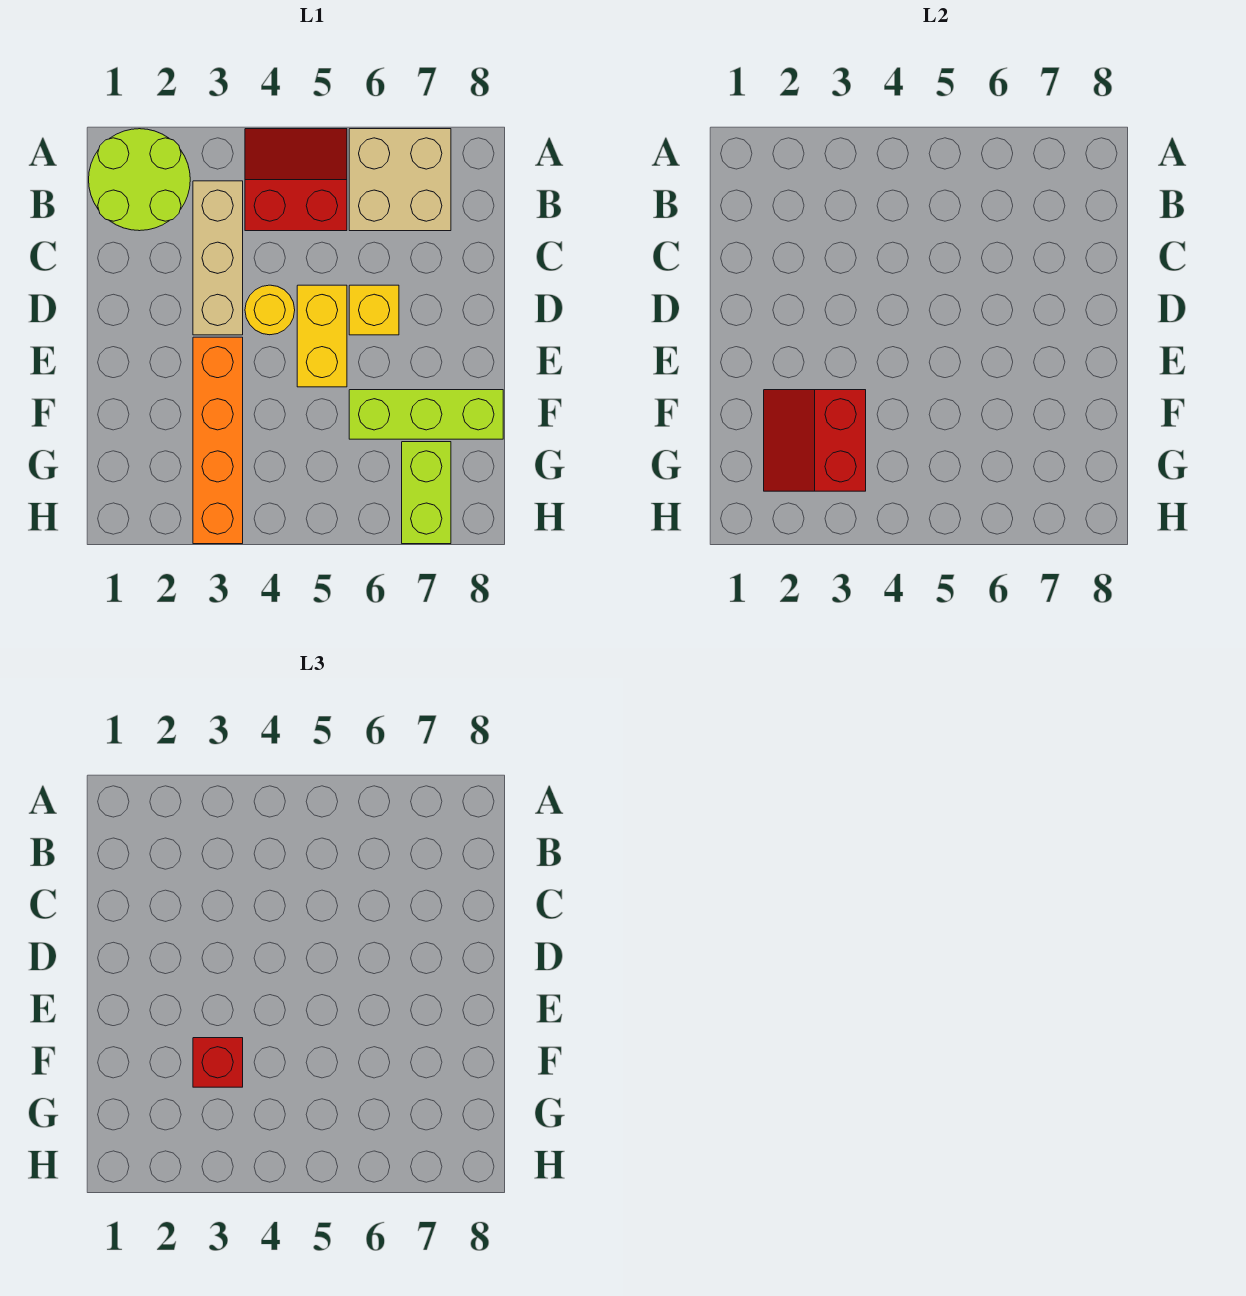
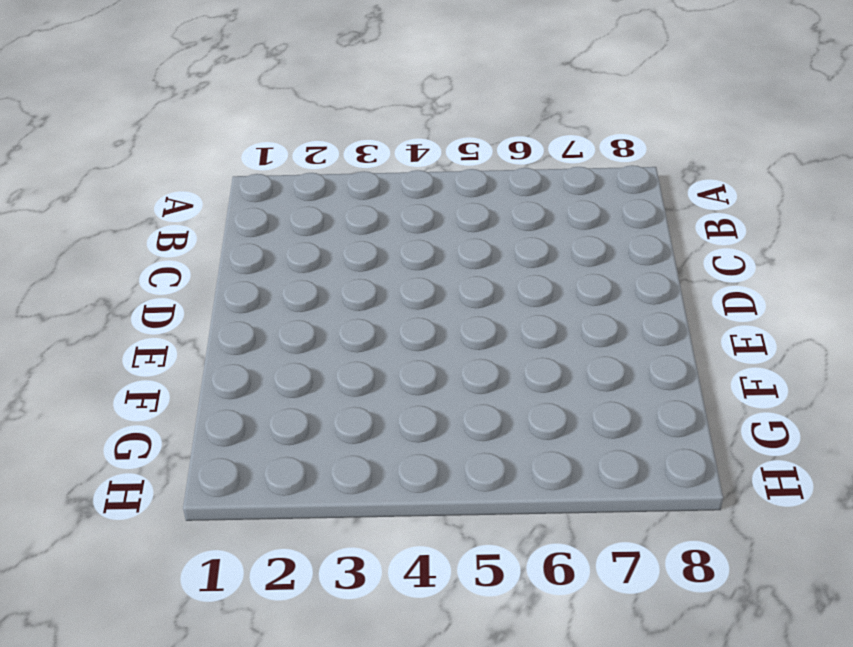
none -> lime round brick A1:B2 level 1
none -> red slope A4:B5 level 1 top B
none -> tan brick A6:B7 level 1

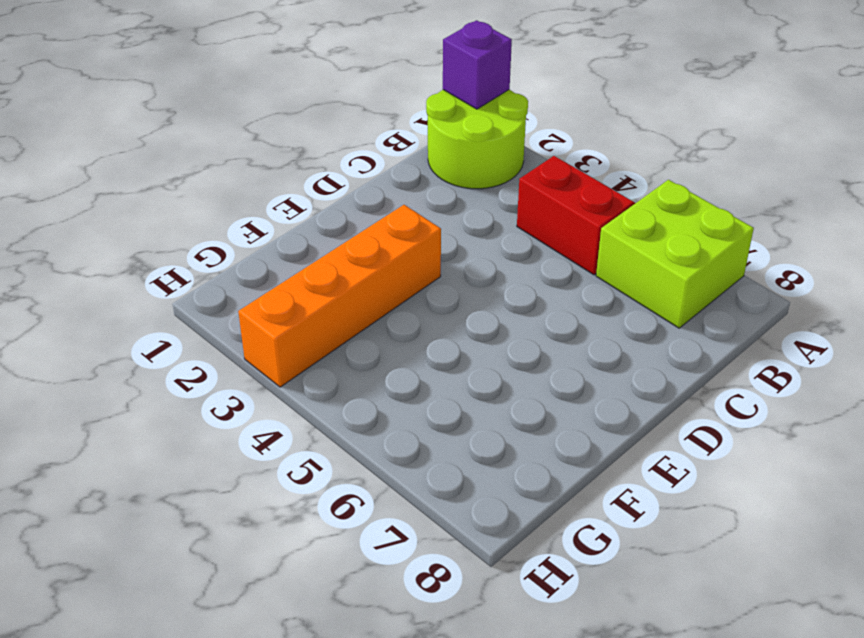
purple brick A1 level 2 -> none
lime brick A6:B7 level 1 -> tan brick A6:B7 level 1
none -> tan brick B3:D3 level 1
none -> yellow round brick D4 level 1
none -> yellow brick D5:E5 level 1

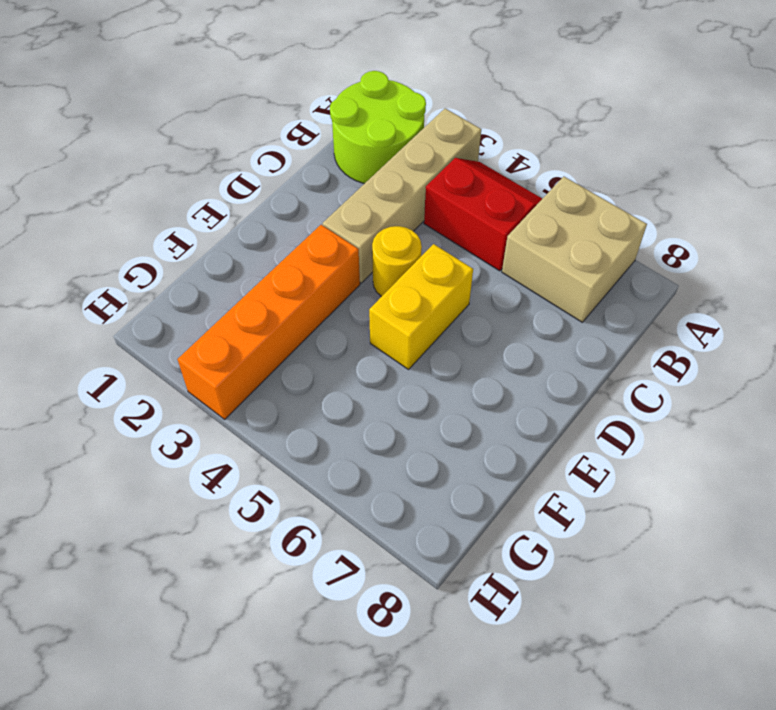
tan brick A3:D3 level 1 -> tan brick B3:D3 level 1
none -> yellow brick D6 level 1
none -> lime brick F6:F8 level 1
none -> lime brick G7:H7 level 1

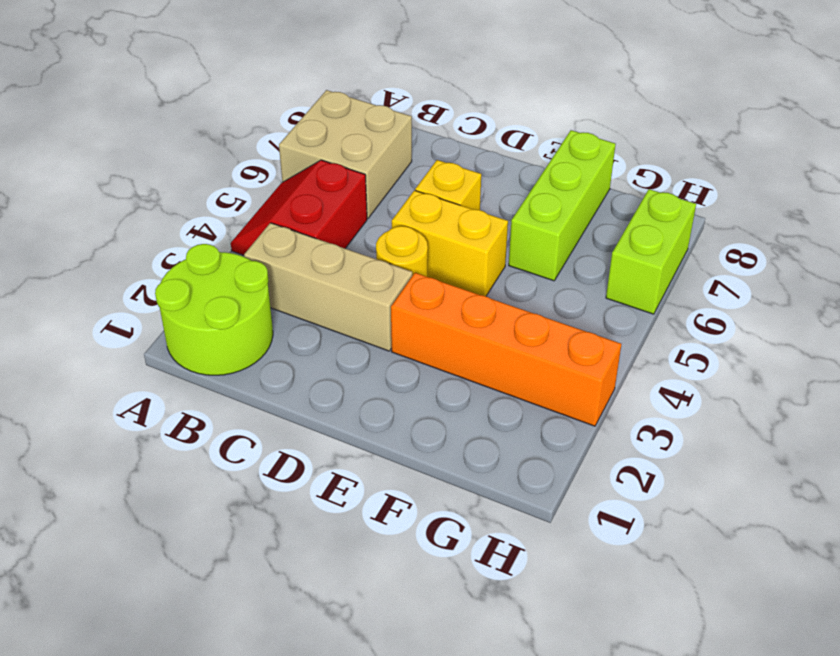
lime brick H6:H7 level 1 -> lime brick G7:H7 level 1
none -> red slope F2:G3 level 2 top 3
none -> red brick F3 level 3

